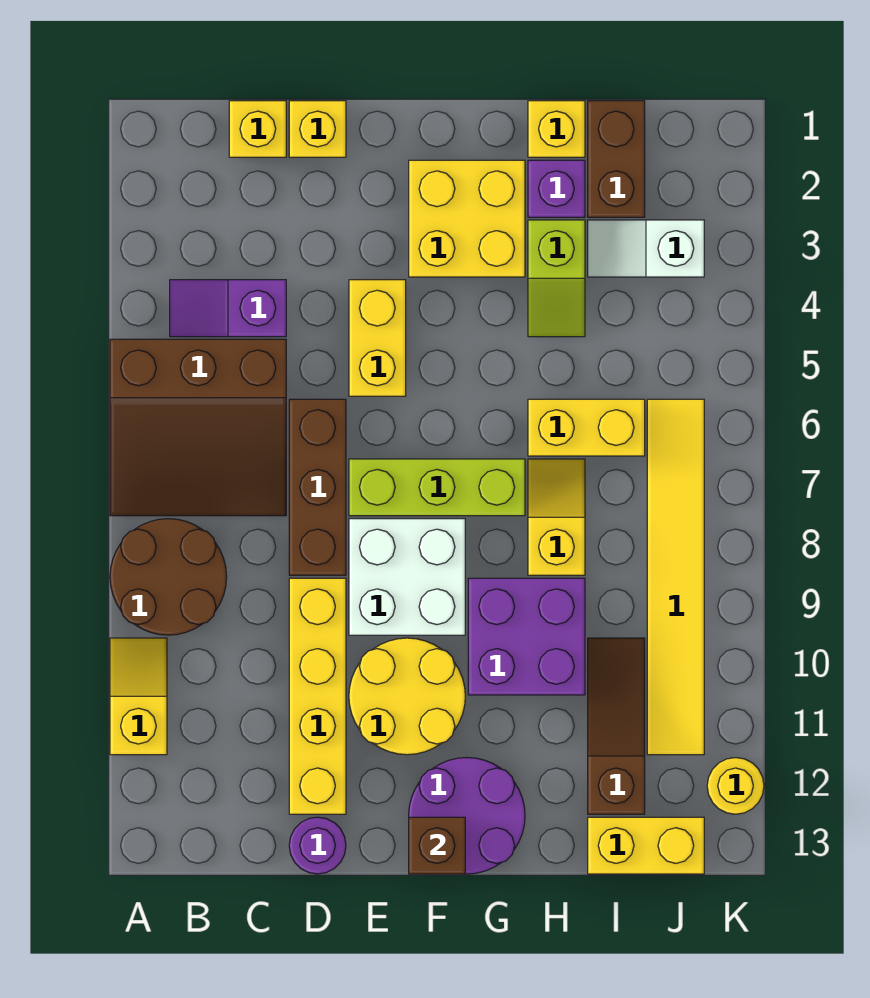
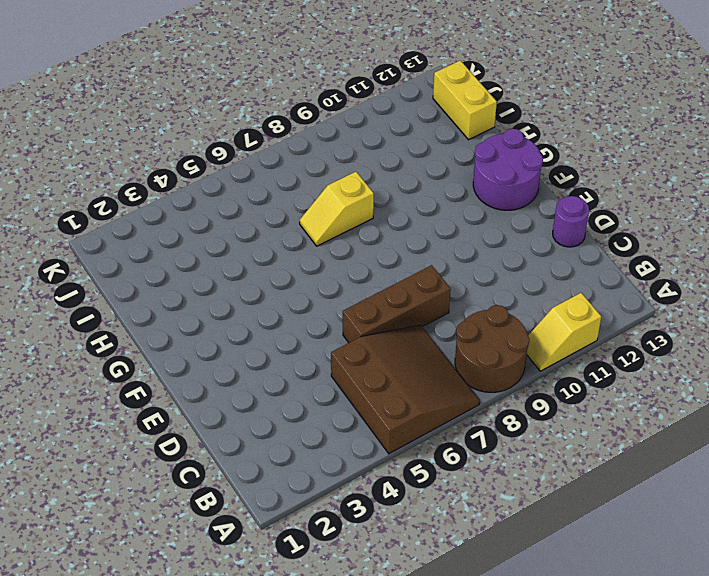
none -> purple slope B4:C4 level 1 top C
none -> yellow brick C1 level 1
none -> yellow brick D1 level 1

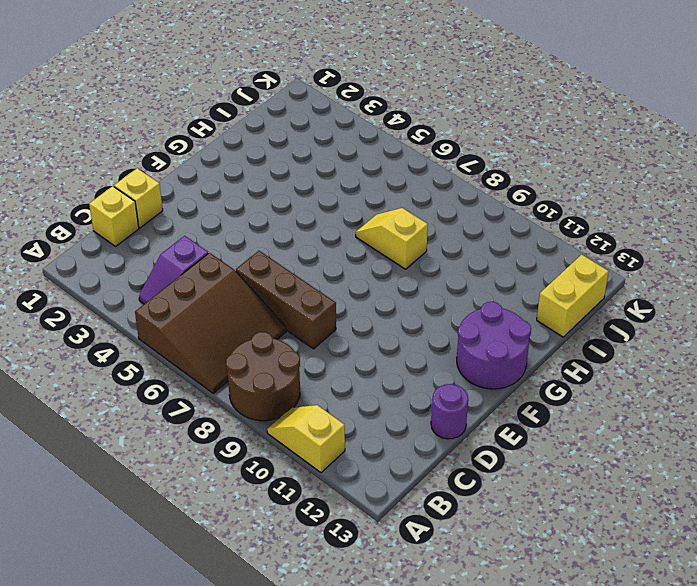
none -> yellow brick D9:D12 level 1
none -> yellow brick E4:E5 level 1
none -> lime brick E7:G7 level 1

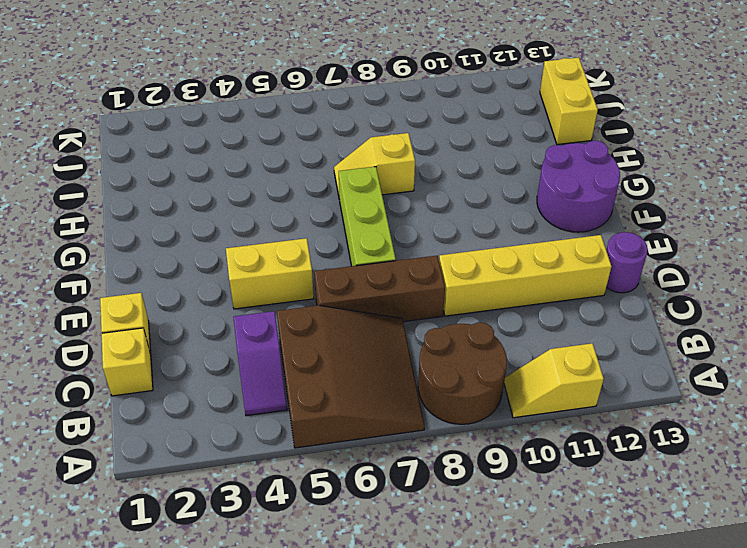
none -> white brick E8:F9 level 1
none -> yellow round brick E10:F11 level 1
none -> yellow brick F2:G3 level 1

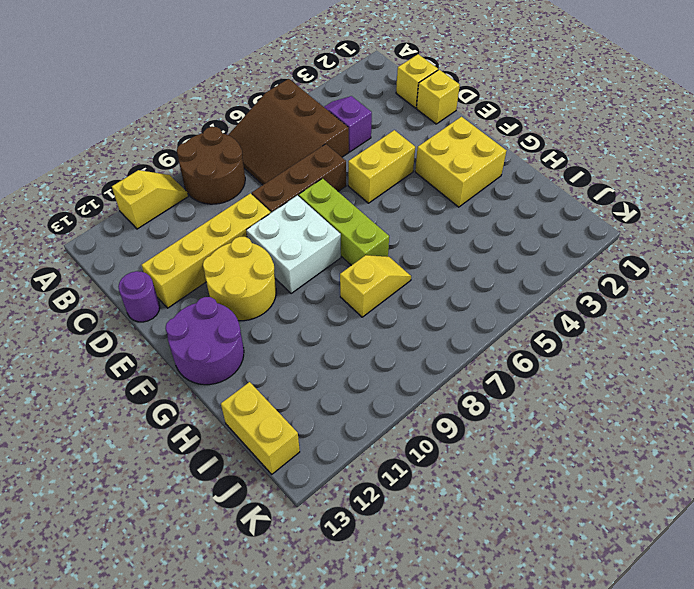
none -> purple brick G9:H10 level 1
none -> yellow brick H1 level 1
none -> purple brick H2 level 1

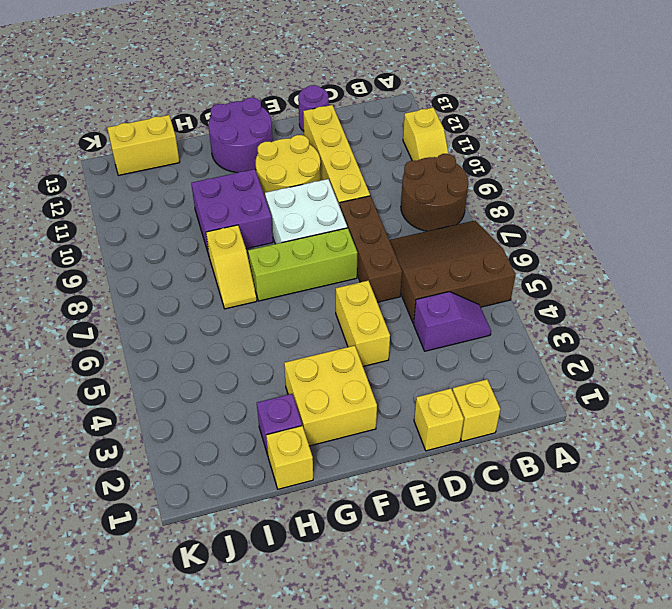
none -> lime slope H3:H4 level 1 top 3
none -> yellow brick H6:I6 level 1
none -> brown brick I1:I2 level 1

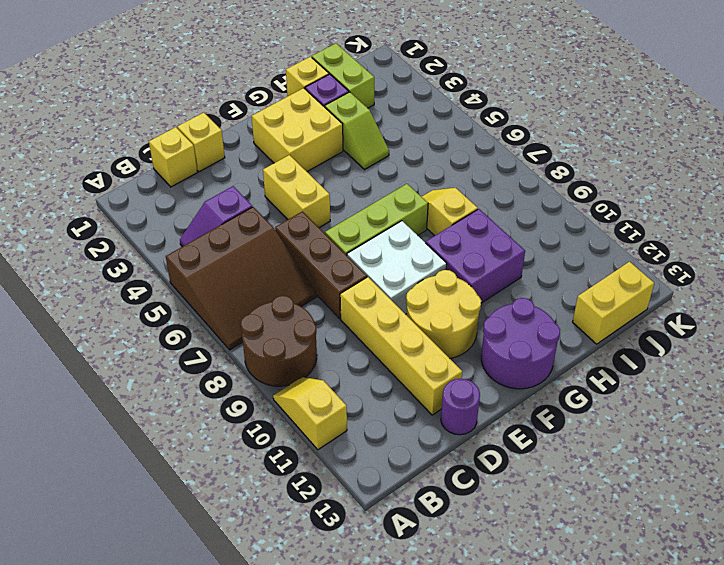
lime brick I1:I2 level 1 -> brown brick I1:I2 level 1
none -> yellow brick H6:I6 level 1
none -> white slope I3:J3 level 1 top J
none -> brown slope I10:I12 level 1 top 12

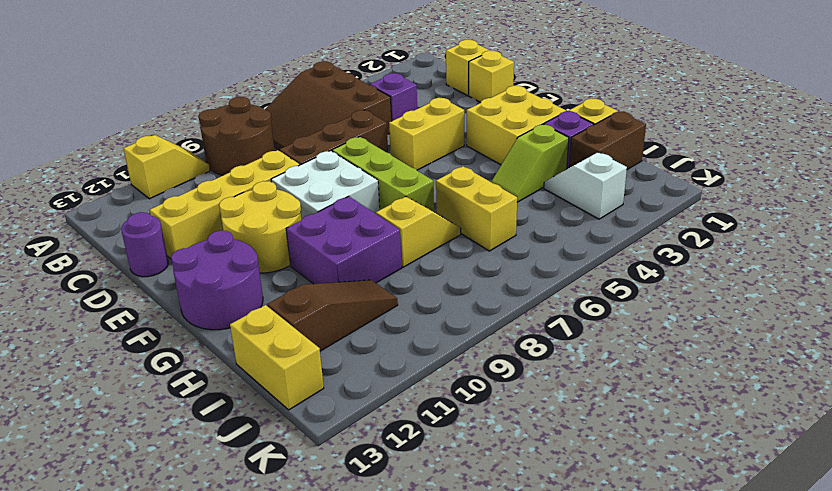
none -> yellow tile J6:J11 level 1
none -> yellow round brick K12 level 1
none -> brown brick F13 level 2

